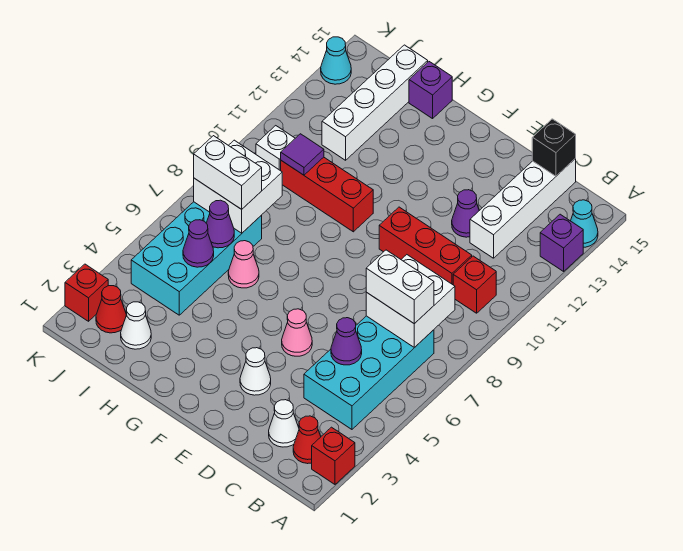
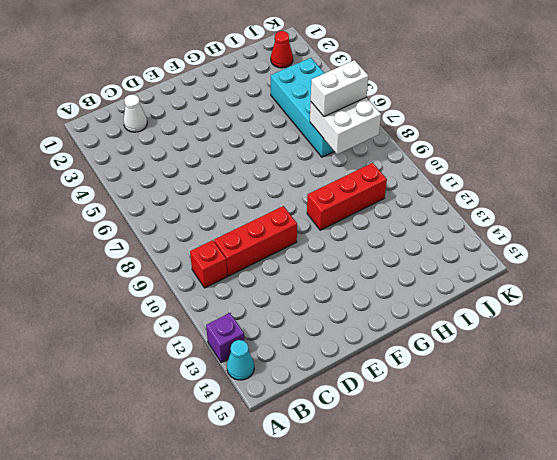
none -> red brick A2 level 1
none -> red cone B2 level 1
none -> cyan brick B4:C7 level 1
none -> white brick C12:C15 level 1

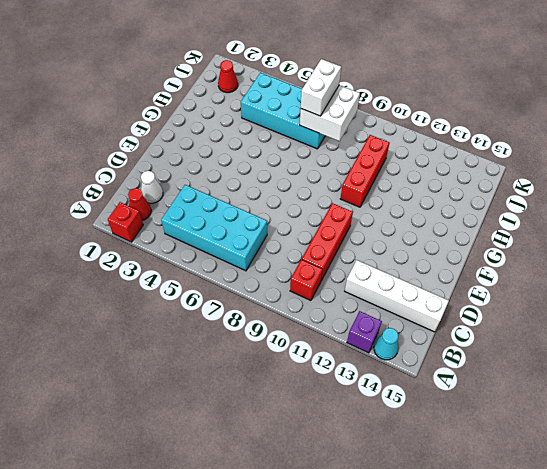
none -> purple cone D12 level 1
none -> white cone E3 level 1
none -> pink cone E5 level 1
none -> pink cone H6 level 1

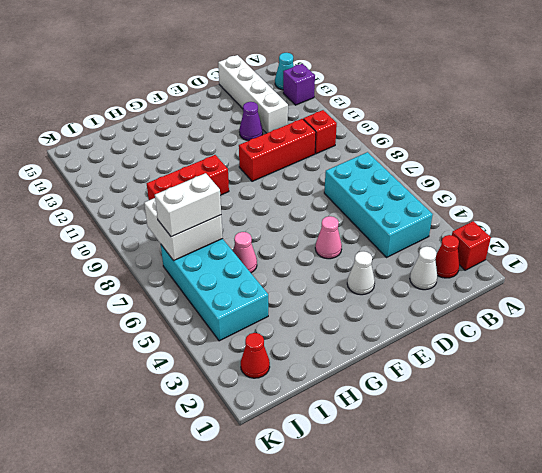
none -> purple brick H15 level 1
none -> white cone I2 level 1
none -> white brick I12:I15 level 1
none -> white brick J10 level 1

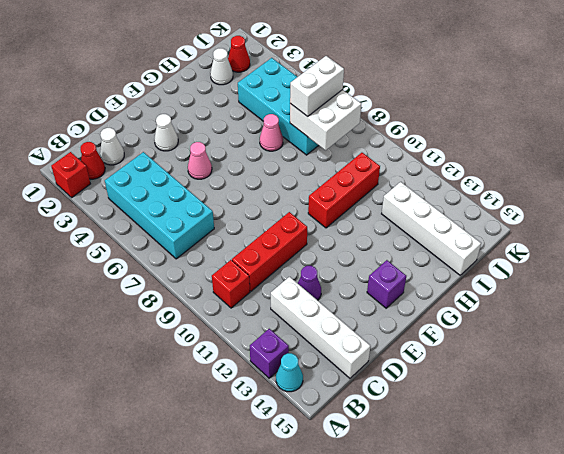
purple brick F14 level 1 -> purple brick H15 level 1
none -> white brick J10 level 1
none -> red brick K2 level 1
none -> cyan cone K14 level 1
none -> white brick B7:C8 level 2

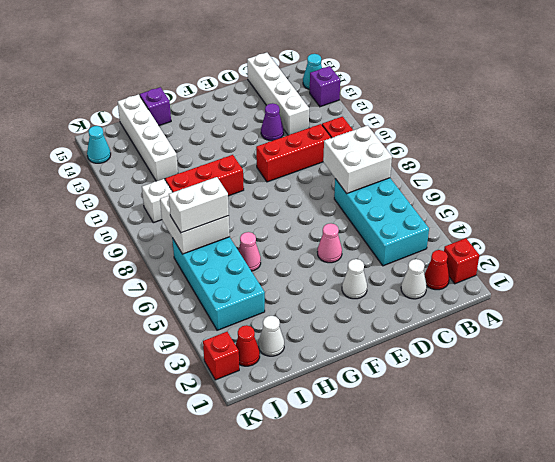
none -> purple cone C5 level 2
none -> black brick C15 level 2
none -> purple cone I5 level 2
none -> purple cone I6 level 2

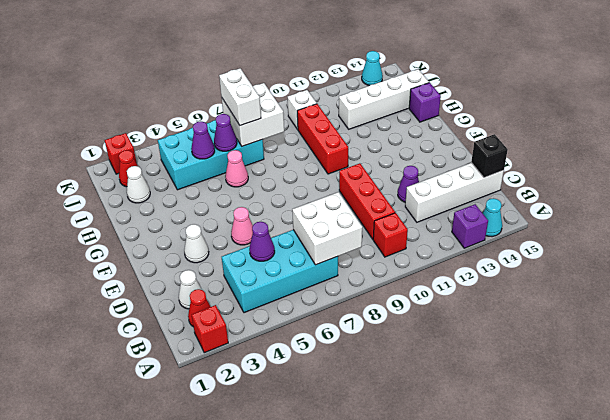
none -> purple tile I10 level 2
none -> white brick B7:C7 level 3

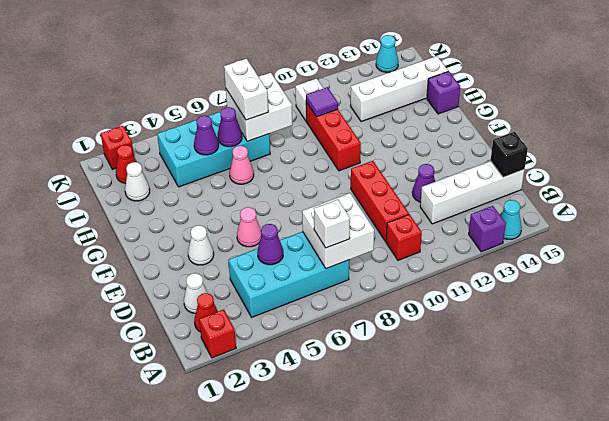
white brick B7 level 3 -> white brick B7:C7 level 3

